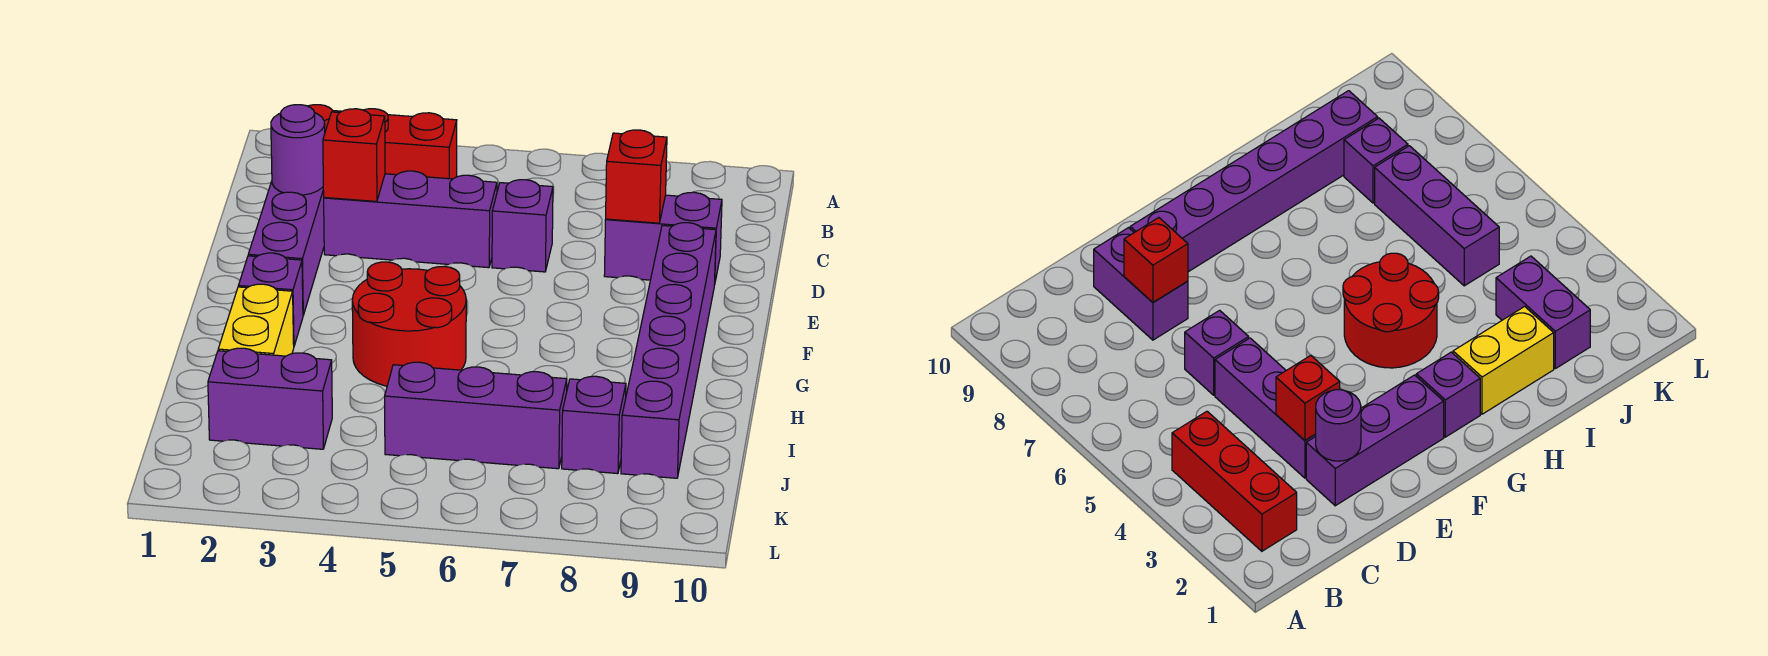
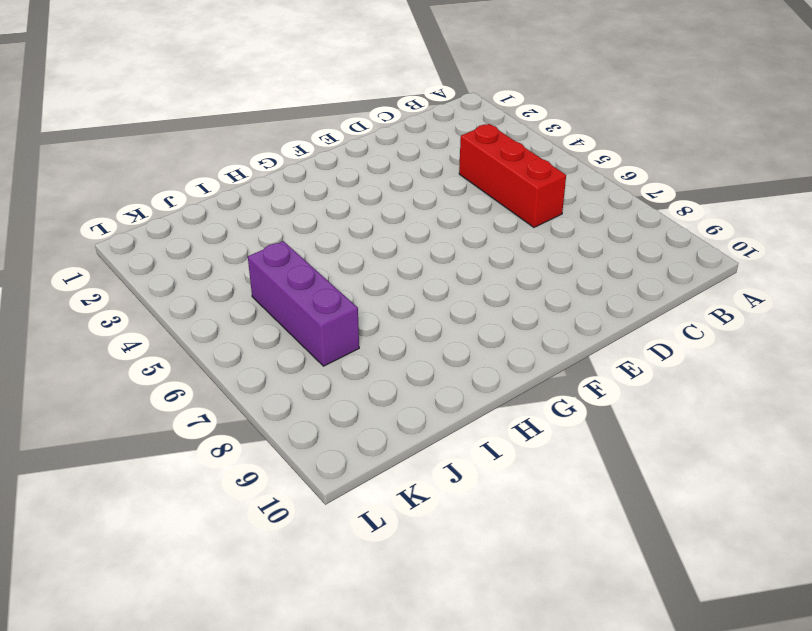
red brick C4:C6 level 1 -> red brick B2:B4 level 1
none -> purple brick D2:F2 level 1
none -> purple brick D3:D5 level 1
none -> purple brick D6 level 1

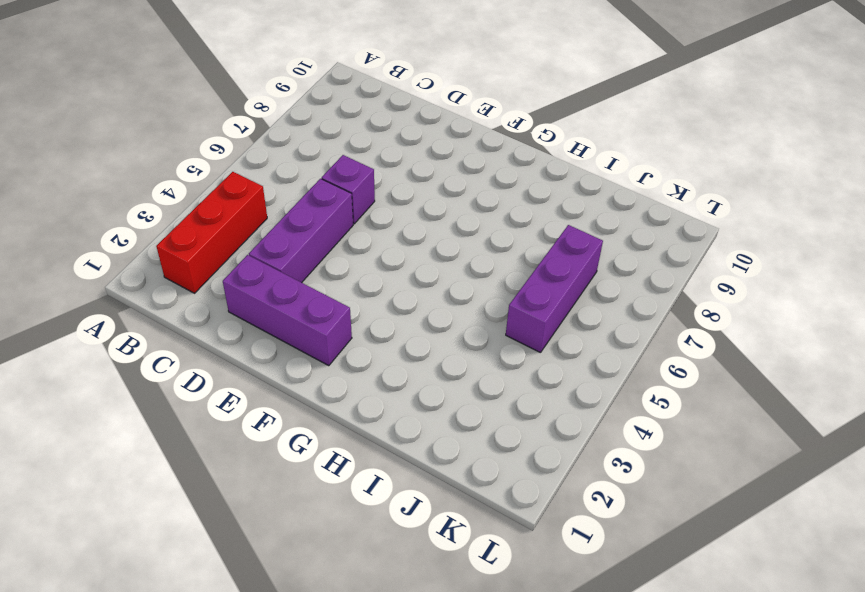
none -> purple brick D8:D9 level 1
none -> purple brick E9:J9 level 1
none -> purple brick G2 level 1

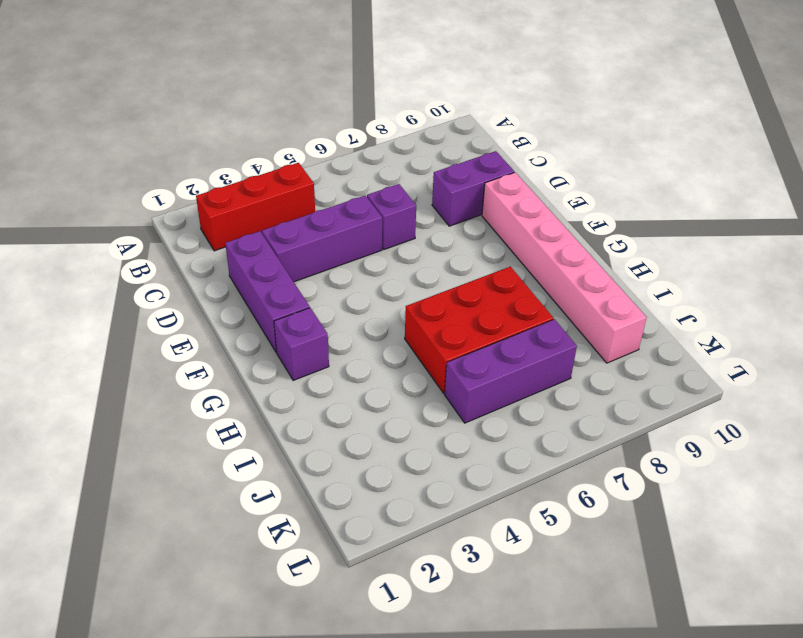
pink brick E9:J9 level 1 -> purple brick E9:J9 level 1
red brick H5:I7 level 1 -> red round brick G4:H5 level 1
none -> yellow brick H2:I2 level 1
none -> purple brick J2:J3 level 1
none -> purple brick J8 level 1

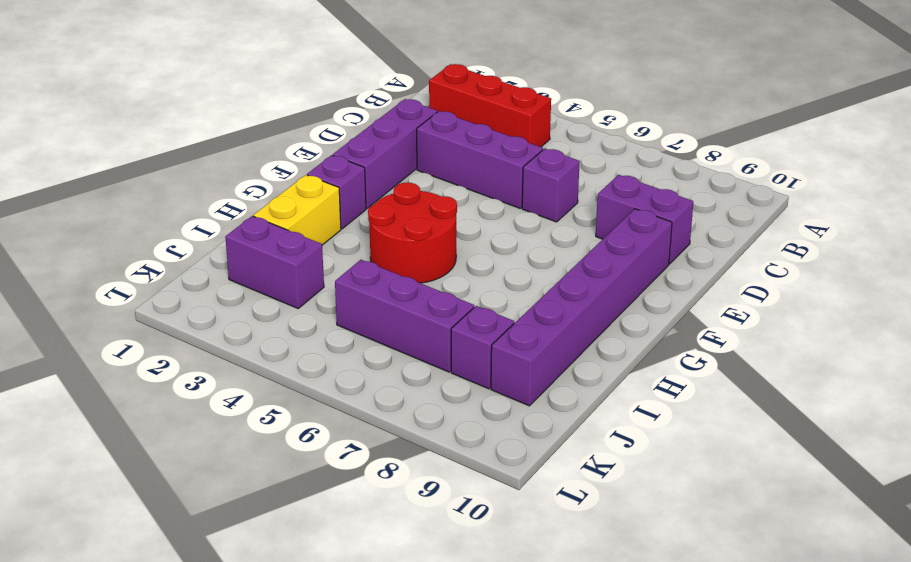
none -> purple round brick D2 level 2
none -> red brick D3 level 2
none -> red brick D8 level 2

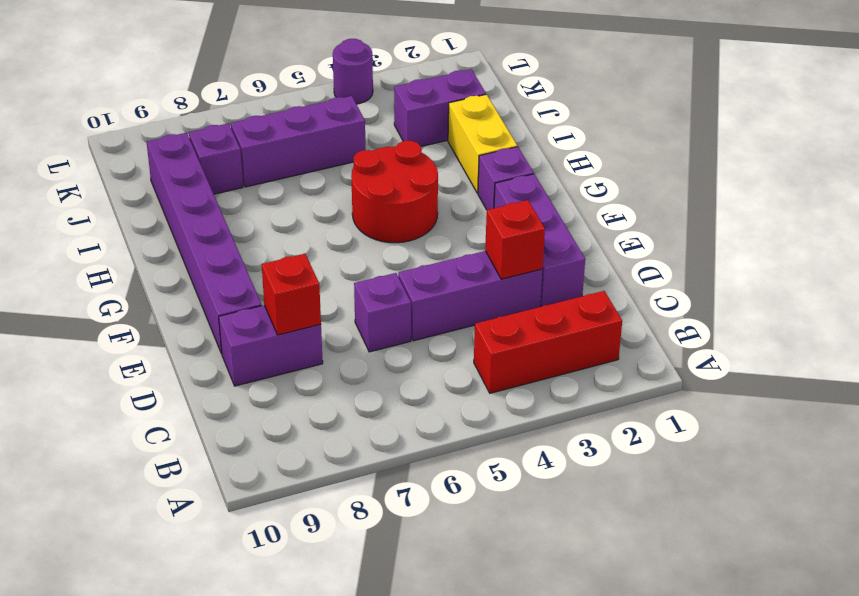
purple round brick L4 level 1 -> purple round brick D2 level 2

